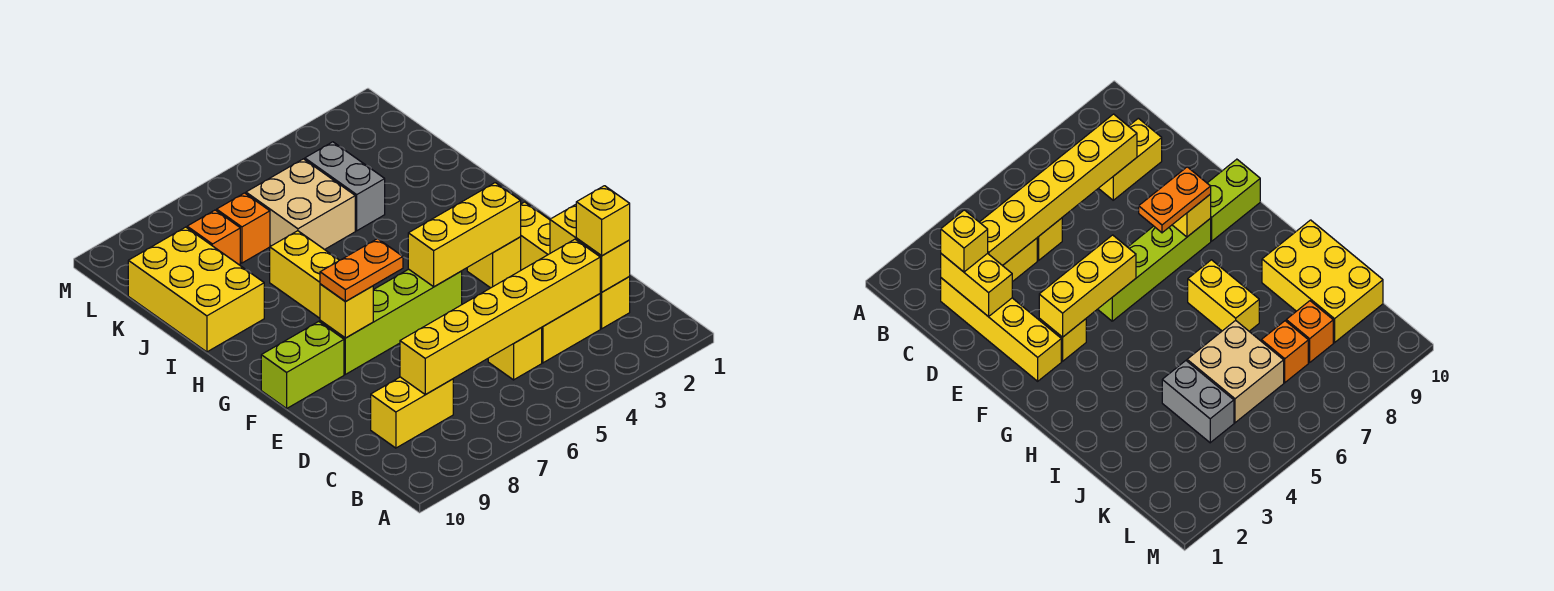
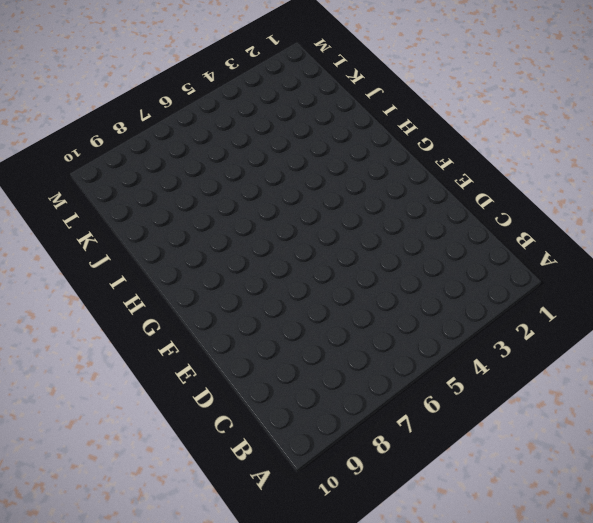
none -> yellow brick C2:F2 level 1
none -> yellow brick C3:C4 level 1
none -> yellow brick C5 level 1

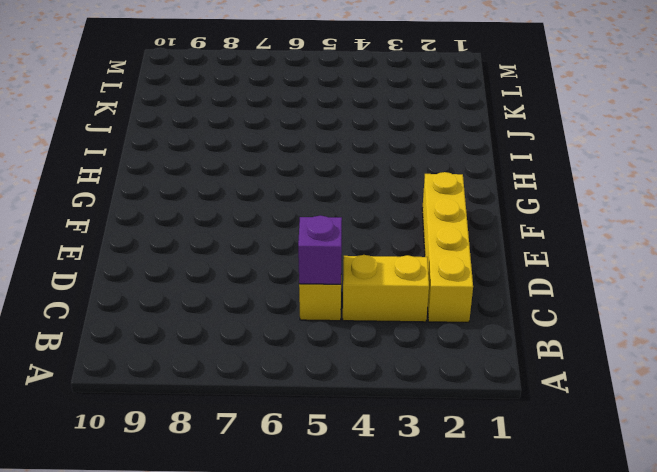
purple brick C5 level 2 -> yellow brick C3:C8 level 2
none -> yellow brick C8:C9 level 1
none -> yellow brick F3 level 1
none -> lime brick F5:F8 level 1

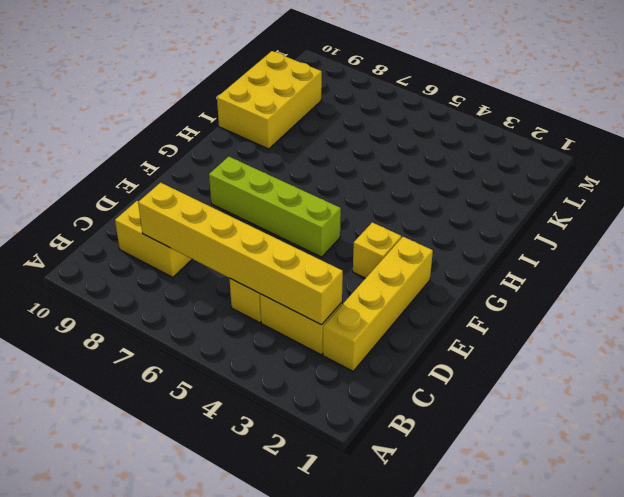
none -> lime brick F9:F10 level 1
none -> yellow brick H7:I7 level 1
none -> grey brick J4:K4 level 1

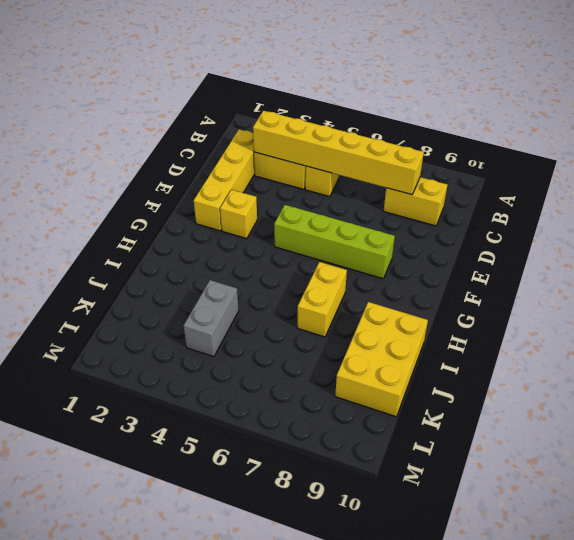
none -> lime brick F9:F10 level 1
none -> tan brick J5:K6 level 1
none -> orange brick K7 level 1

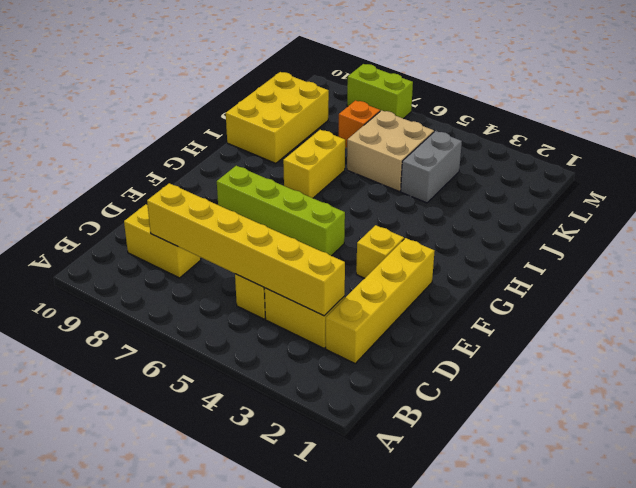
lime brick M7:M8 level 1 -> lime brick F9:F10 level 1
none -> orange brick K8 level 1
none -> yellow brick C2:D2 level 2
none -> yellow brick F3:F5 level 2

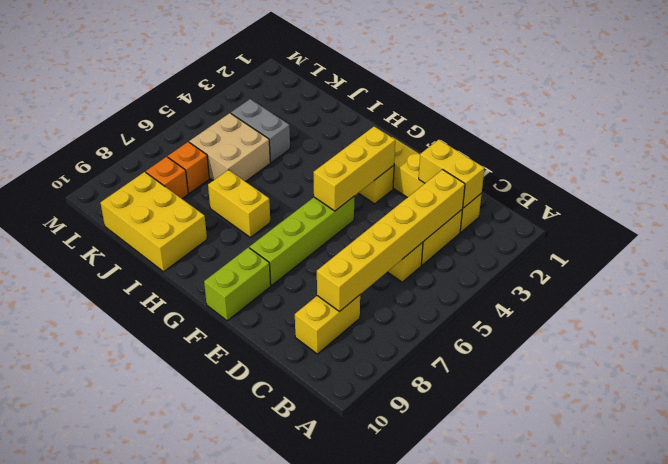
none -> yellow brick F8 level 2
none -> yellow brick C2 level 3
none -> orange plate F7:F8 level 3

